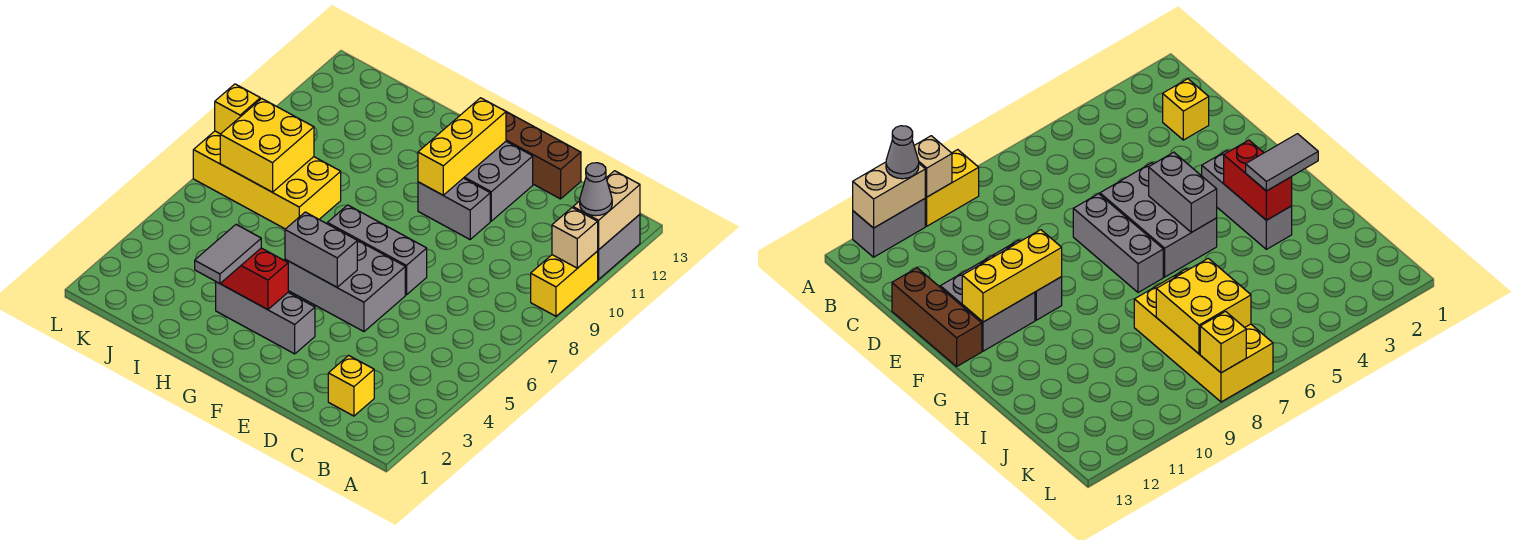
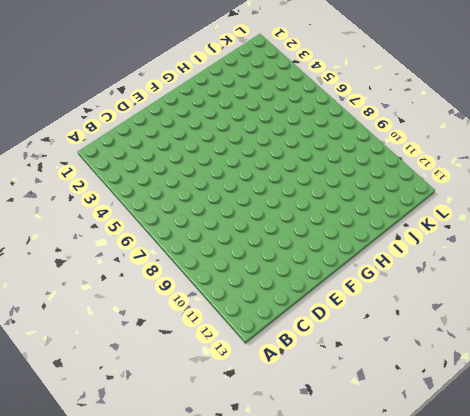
none -> yellow brick A9:A10 level 1
none -> grey brick A11:A12 level 1
none -> yellow brick C2 level 1

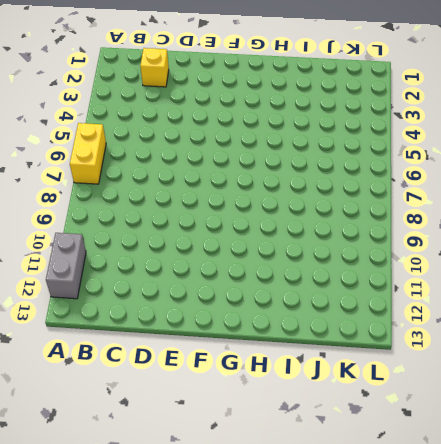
yellow brick A6:A7 level 1 -> yellow brick A9:A10 level 1
none -> brown brick D13:F13 level 1
none -> grey brick E5:G6 level 1
none -> grey brick E7:G7 level 1

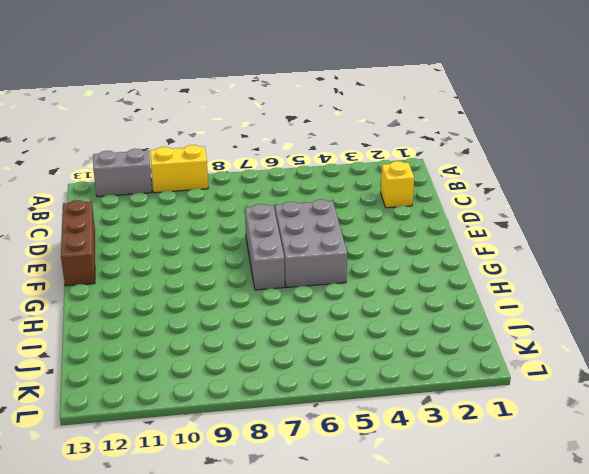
none -> grey brick E10:F10 level 1
none -> grey brick E11:F12 level 1
none -> grey brick F3:H3 level 1

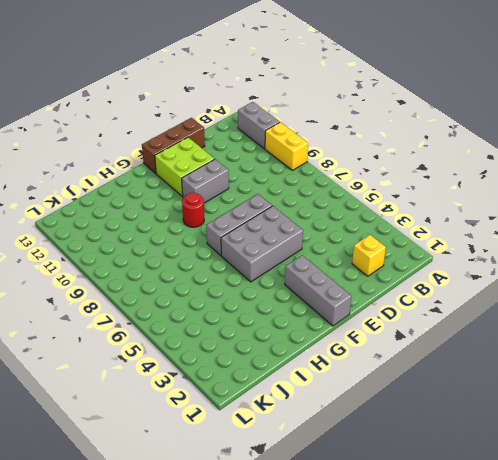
lime brick E11:F12 level 1 -> grey brick E11:F12 level 1
grey brick F1:F3 level 1 -> grey brick F3:H3 level 1
red round brick G9 level 1 -> none
none -> yellow brick I7:L8 level 1
none -> tan brick A10 level 2
none -> tan brick A11:A12 level 2

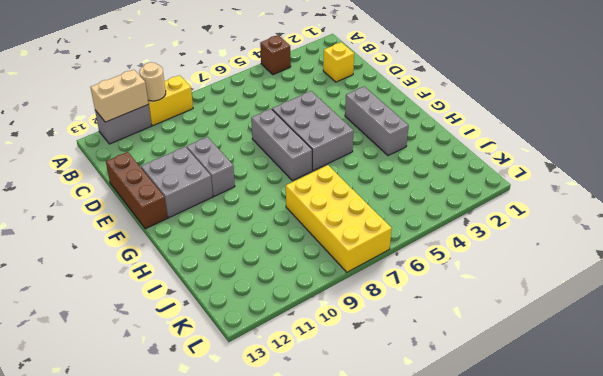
brown brick A4 level 1 -> none
tan round brick A10 level 2 -> tan brick A10 level 2
none -> grey brick F5:G5 level 2
none -> yellow brick F10:F12 level 2
none -> red brick G3:H3 level 2

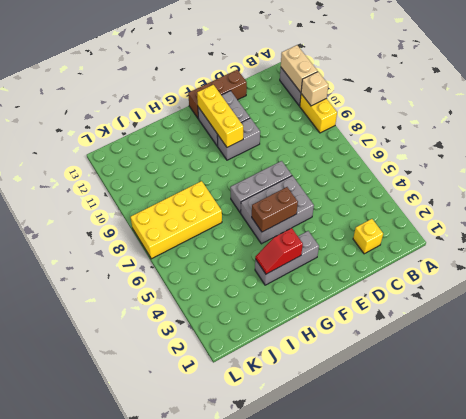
brown brick F5:G5 level 2 -> grey brick F5:G5 level 2
red slope G3:H3 level 2 top G -> red brick G3:H3 level 2
none -> yellow brick J7:K8 level 2
none -> yellow brick L8 level 2
none -> grey cone A11 level 3

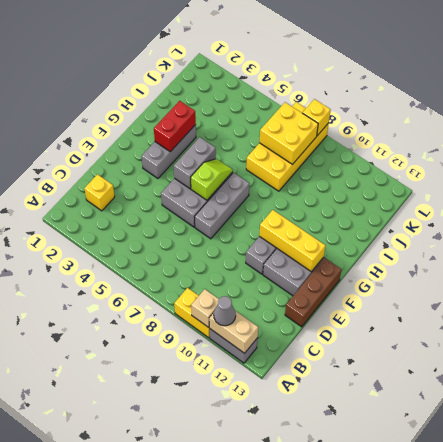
lime slope F6:G6 level 2 top F -> none
none -> grey tile H2:H3 level 3

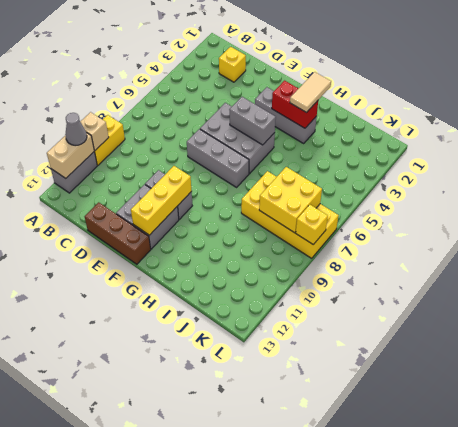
tan tile H2:H3 level 3 -> grey tile H2:H3 level 3

